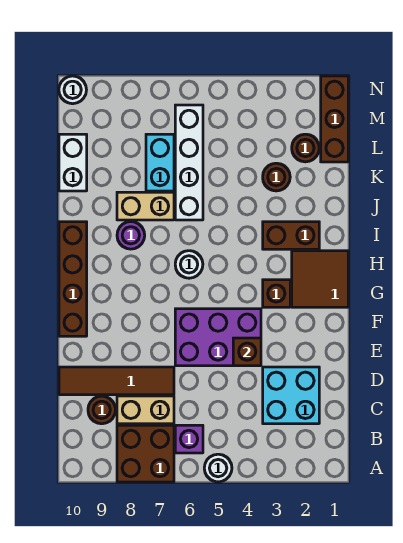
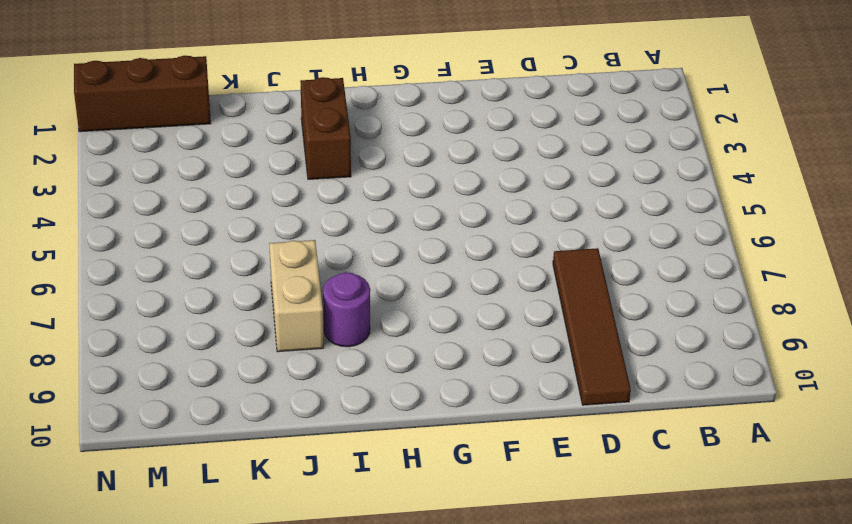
none -> white round brick A5 level 1
none -> brown brick A7:B8 level 1
none -> purple brick B6 level 1

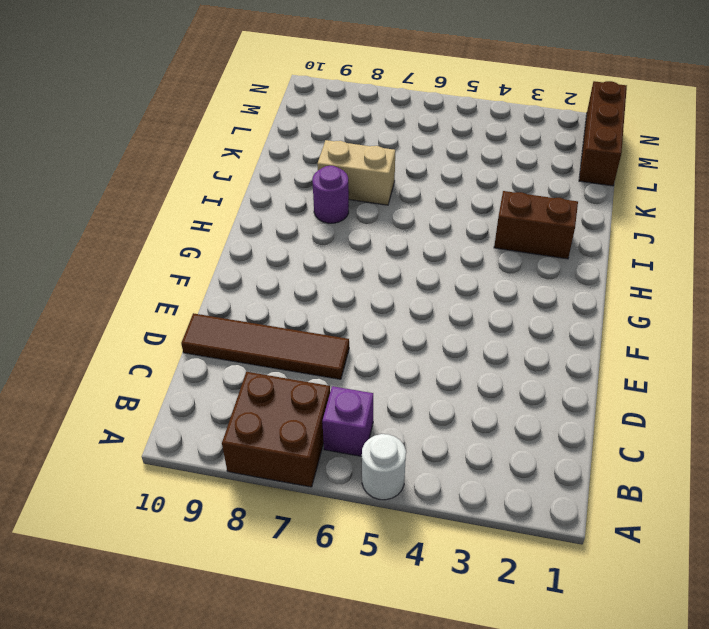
none -> cyan brick C2:D3 level 1
none -> tan brick C7:C8 level 1
none -> brown round brick C9 level 1

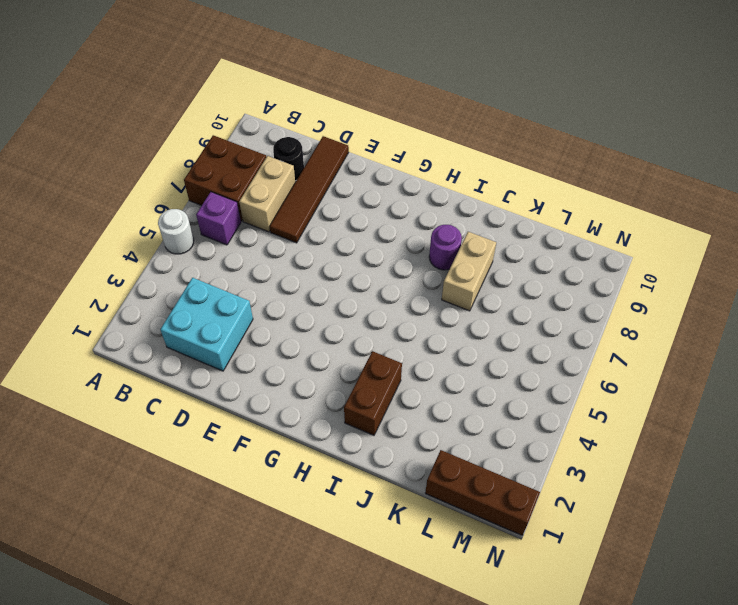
black round brick C9 level 1 -> brown round brick C9 level 1
none -> purple brick E4:F6 level 1
none -> brown brick F10:I10 level 1
none -> brown tile G1:H2 level 1

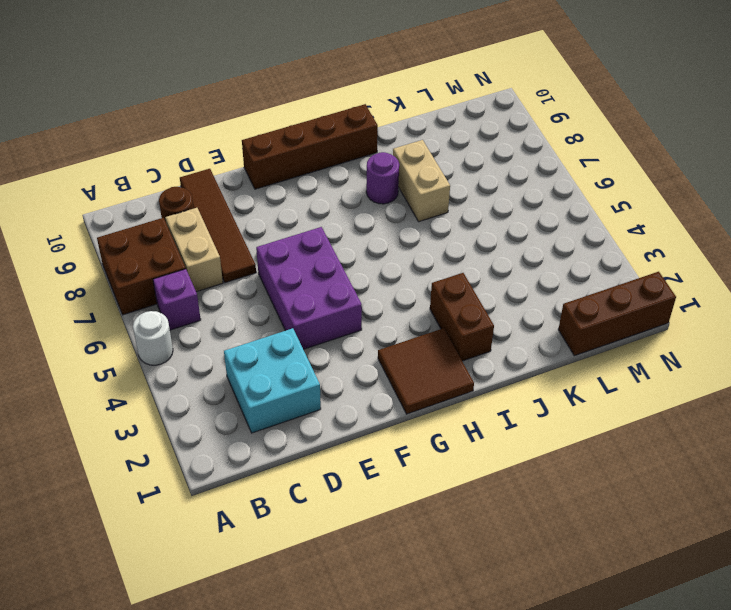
none -> brown brick G3 level 1
none -> white round brick H6 level 1
none -> white brick J6:M6 level 1

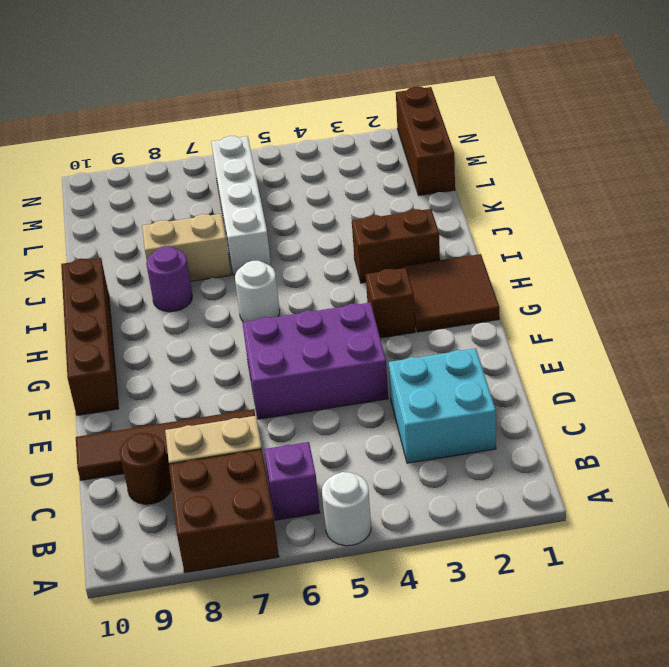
none -> brown round brick K3 level 1
none -> cyan brick K7:L7 level 1
none -> white brick K10:L10 level 1

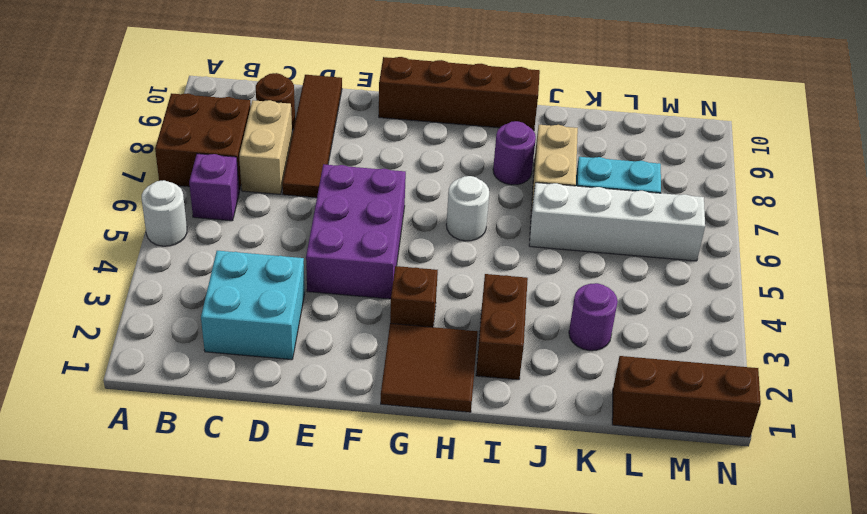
purple round brick K3 level 1 -> brown round brick K3 level 1
none -> white brick K10:L10 level 1
none -> brown round brick L2 level 1
none -> white round brick N10 level 1

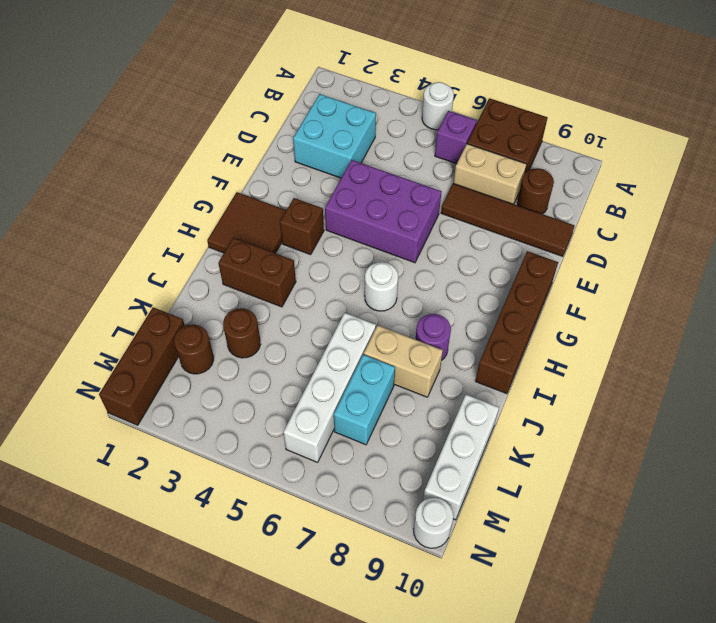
white brick K10:M10 level 1 -> white brick K10:L10 level 1
none -> brown brick E4 level 2

